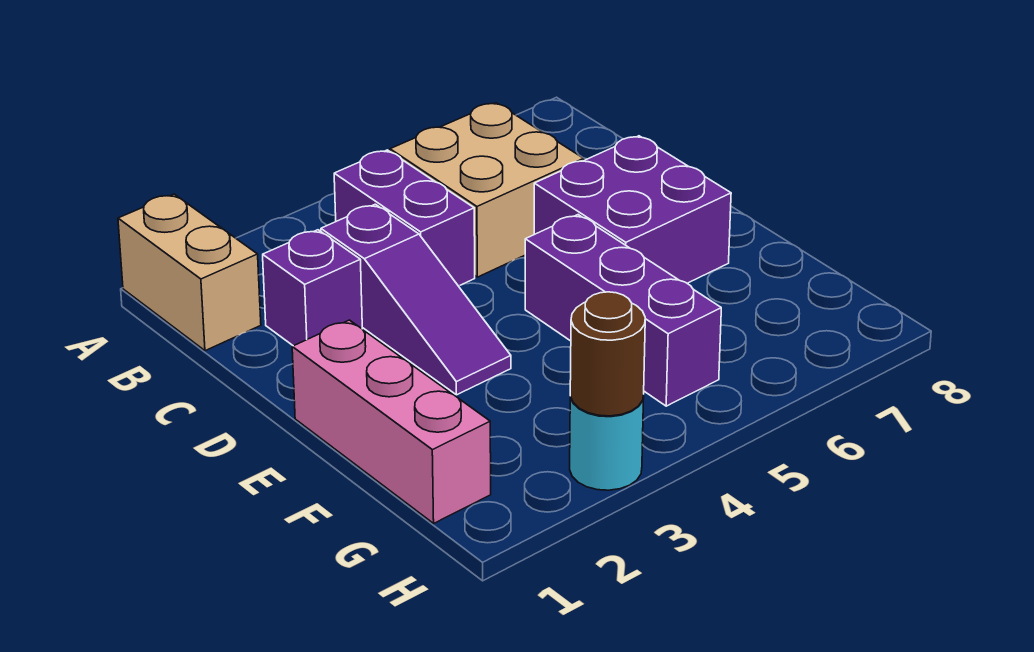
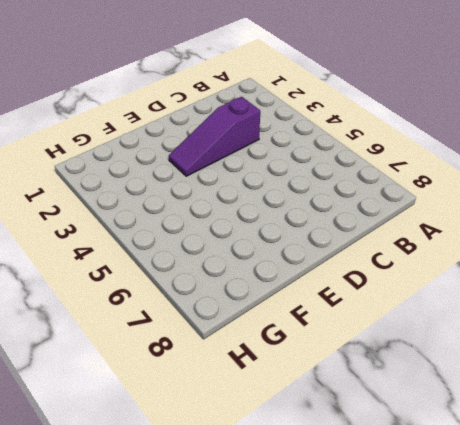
none -> tan brick A1:B1 level 1
none -> purple brick B4:C4 level 1

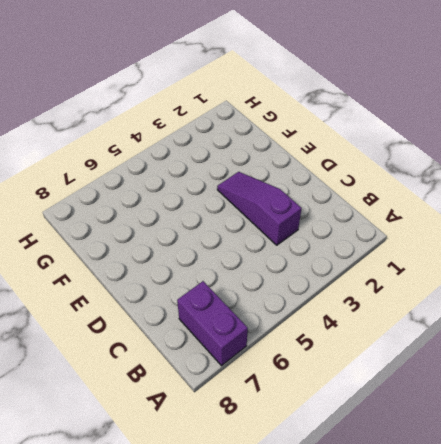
purple brick A7:B7 level 1 -> purple brick B4:C4 level 1
none -> tan brick A1:B1 level 1
none -> tan brick B5:C6 level 1

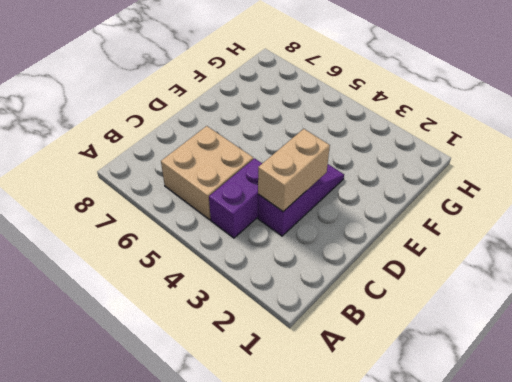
tan brick C3:D3 level 2 -> tan brick A1:B1 level 1
none -> purple brick C2 level 1
none -> purple brick D6:E7 level 1

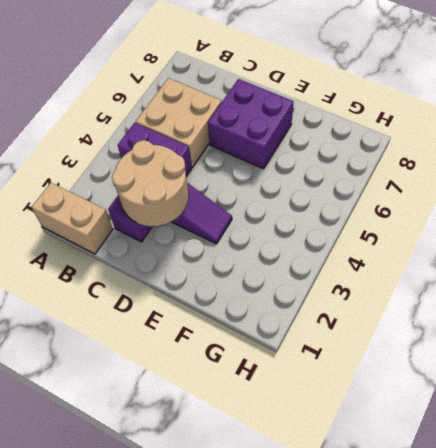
tan round brick C2:D3 level 2 -> none
none -> pink brick E1:G1 level 1
none -> purple brick E5:G5 level 1

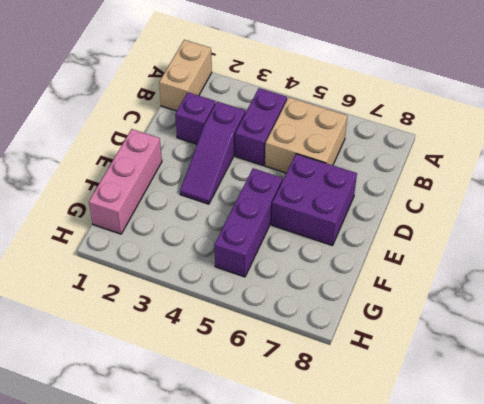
none -> cyan round brick H3 level 1
none -> brown round brick H3 level 2

